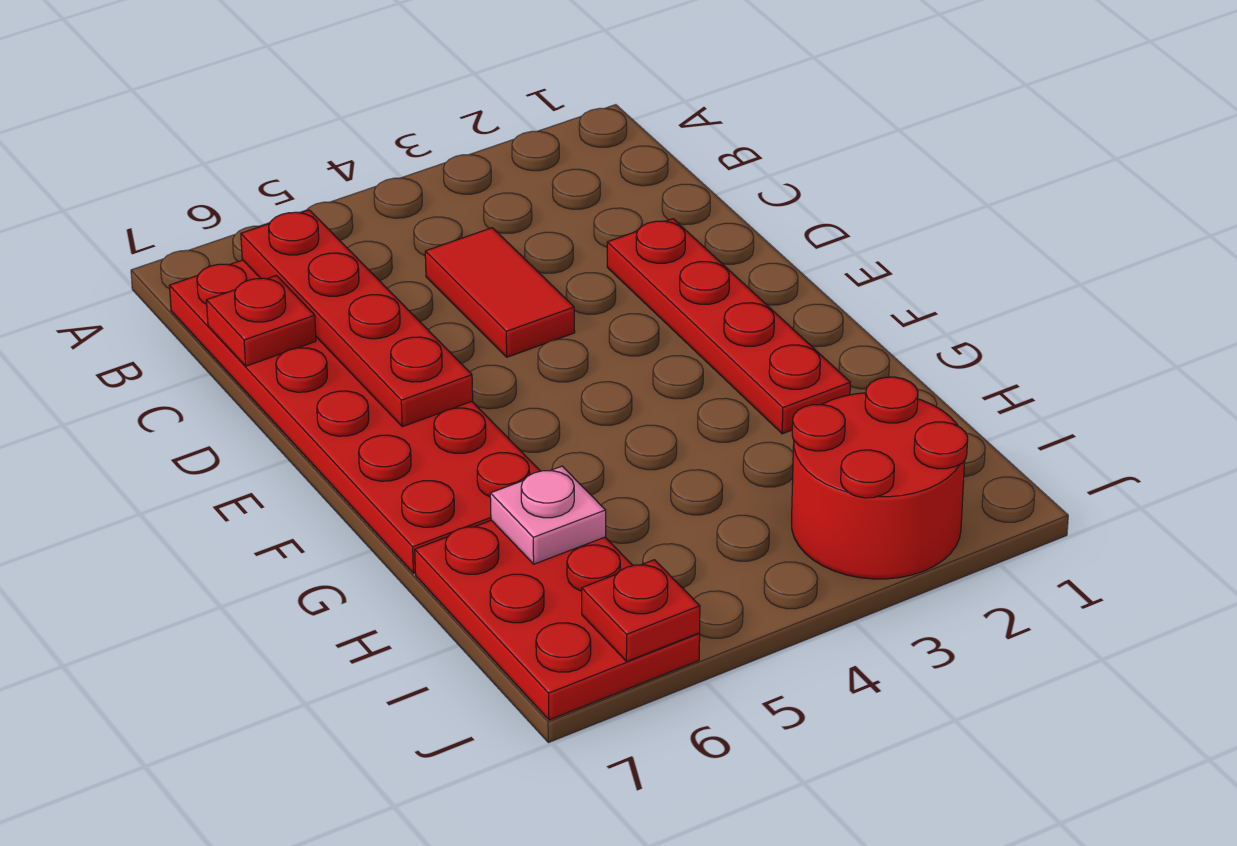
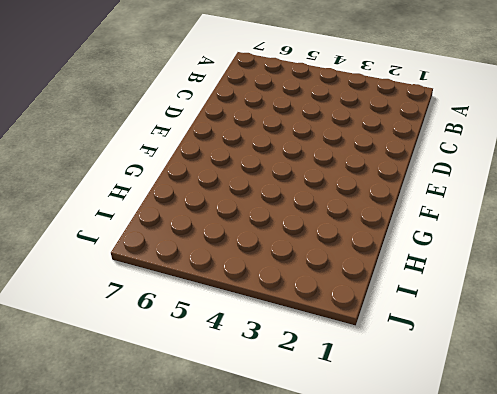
none -> red plate B6:G7 level 1
none -> red tile C4:D4 level 1

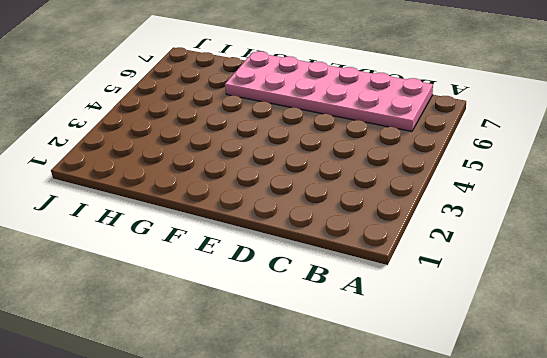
pink plate B6:G7 level 1 -> red plate B6:G7 level 1
none -> red tile C4:D4 level 1
none -> red plate D2:G2 level 1

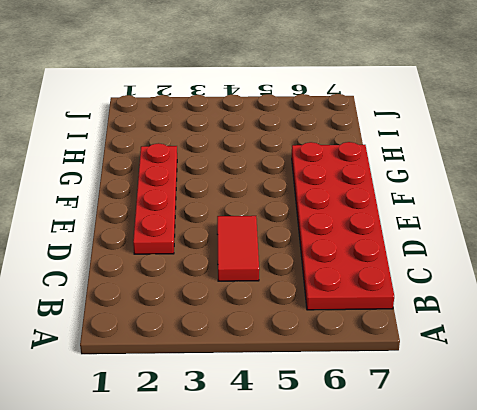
none -> red plate H6:J7 level 1
none -> red round brick I2:J3 level 1

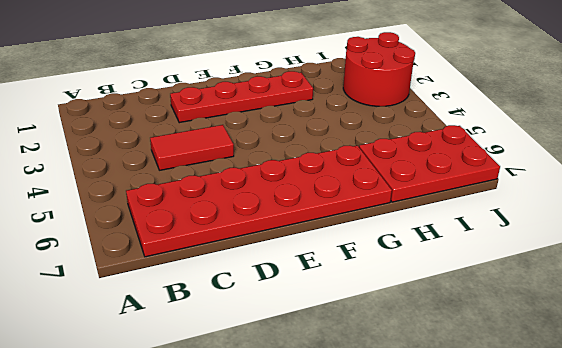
none -> red plate B6:E6 level 2
none -> red plate C7 level 2

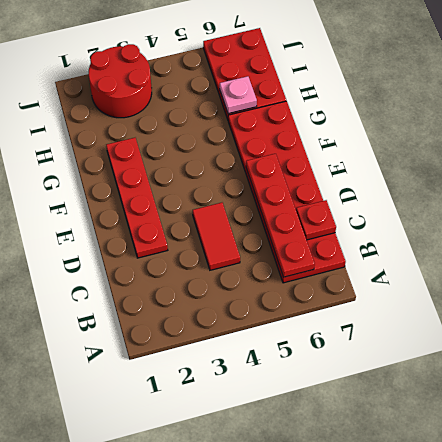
none -> red plate J6 level 2

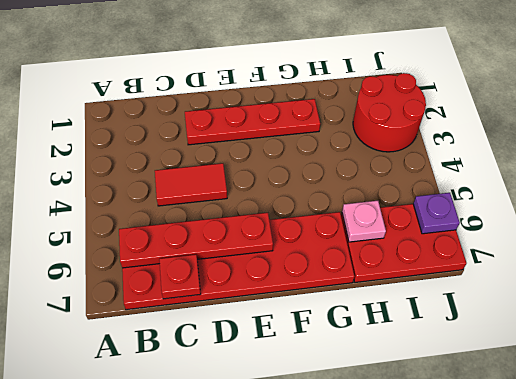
purple plate J6 level 2 -> red plate J6 level 2

